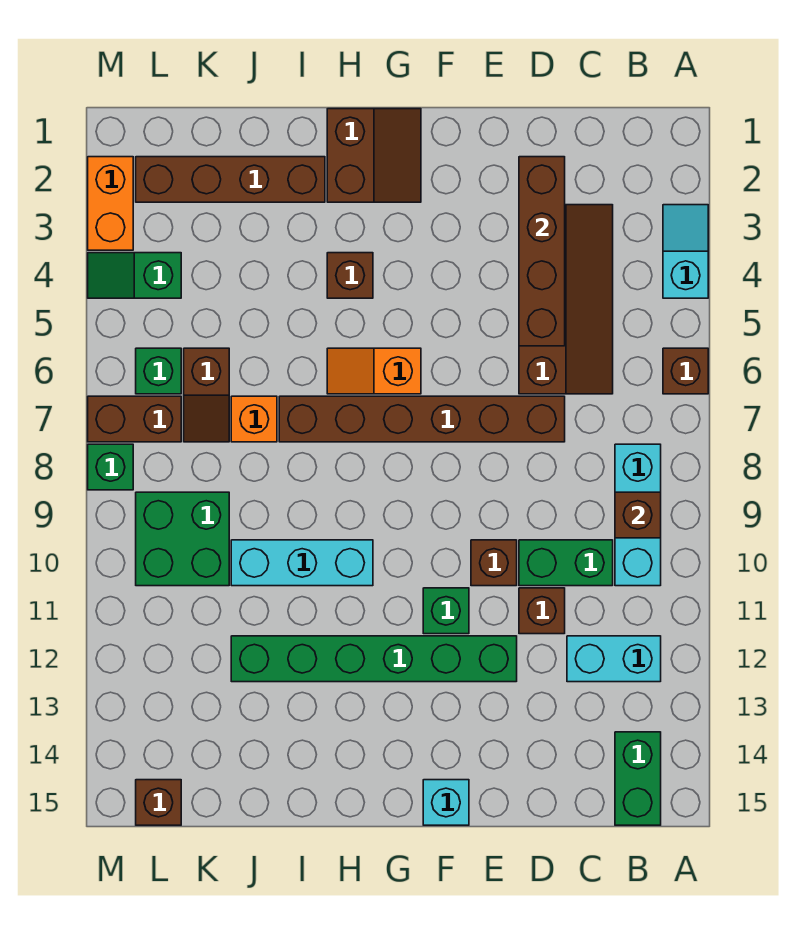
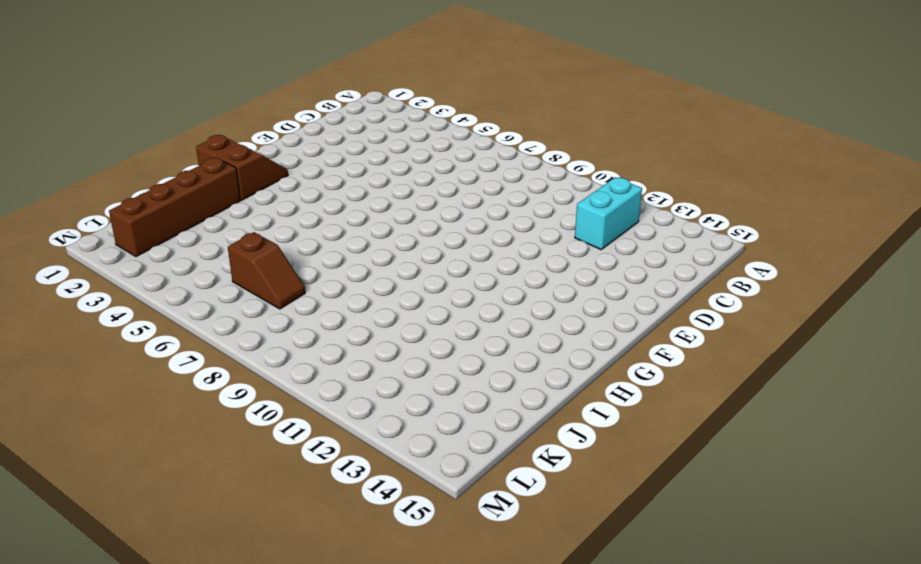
none -> cyan slope A3:A4 level 1 top 4
none -> brown brick A6 level 1
none -> cyan brick B8:B10 level 1

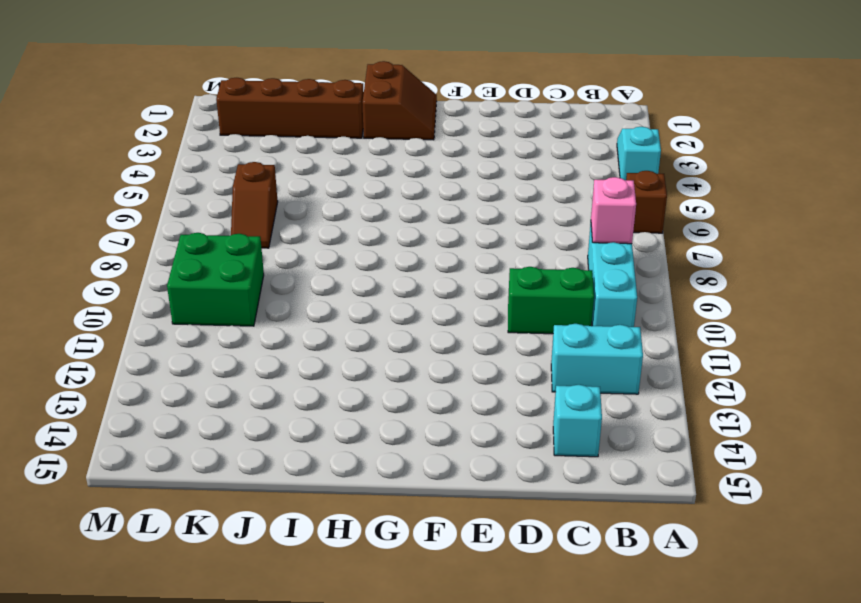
pink brick B8 level 2 -> none
cyan brick C14 level 1 -> cyan brick F15 level 1
none -> green brick B14:B15 level 1
none -> brown slope C3:D6 level 1 top D
none -> brown brick D7:I7 level 1

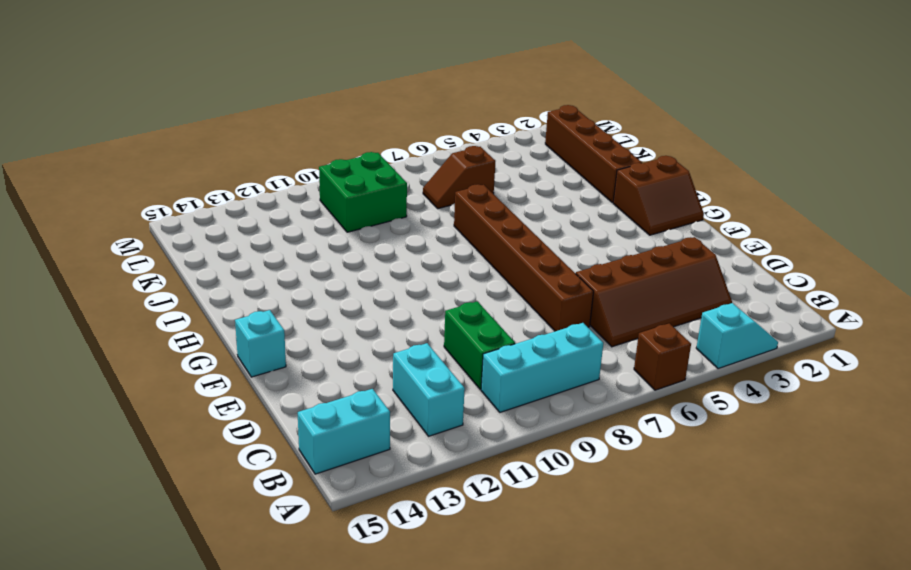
cyan brick B14:B15 level 1 -> green brick B14:B15 level 1
none -> brown brick D11 level 1
none -> brown brick E10 level 1
none -> green brick E12:J12 level 1

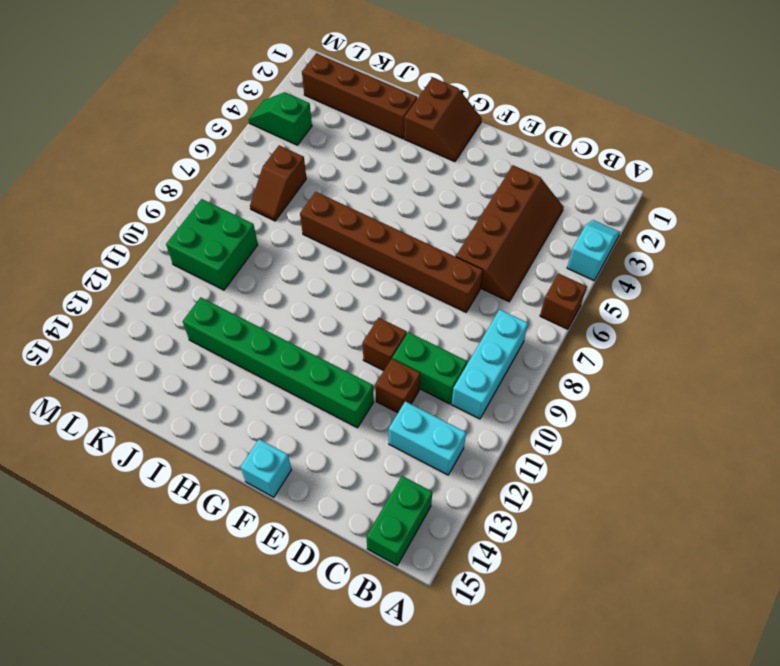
none -> green brick F11 level 1
none -> orange slope G6:H6 level 1 top G
none -> brown brick H4 level 1

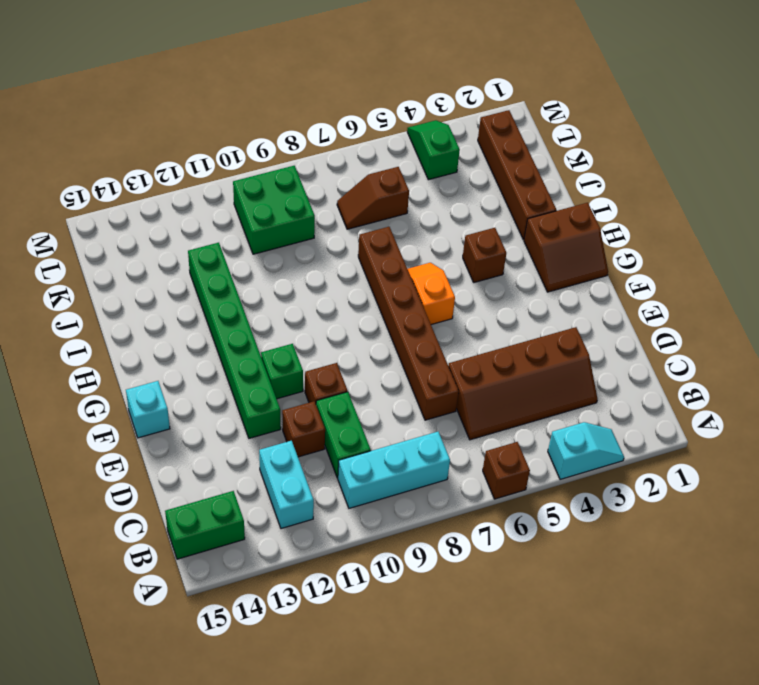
none -> cyan brick H10:J10 level 1
none -> orange brick J7 level 1
none -> green brick L6 level 1

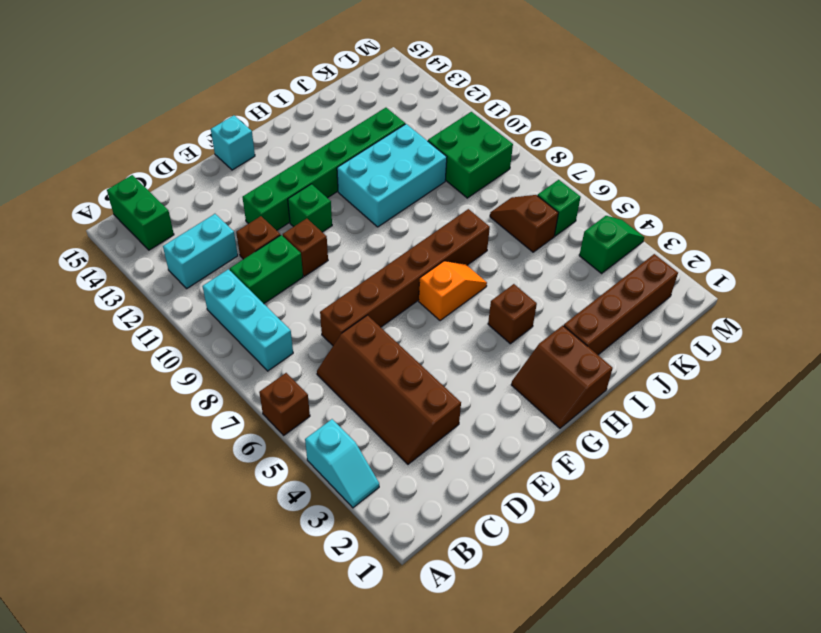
cyan brick H10:J11 level 1 -> cyan brick H10:J10 level 1
none -> orange brick J7 level 1
none -> brown brick L7:M7 level 1
none -> brown brick L15 level 1

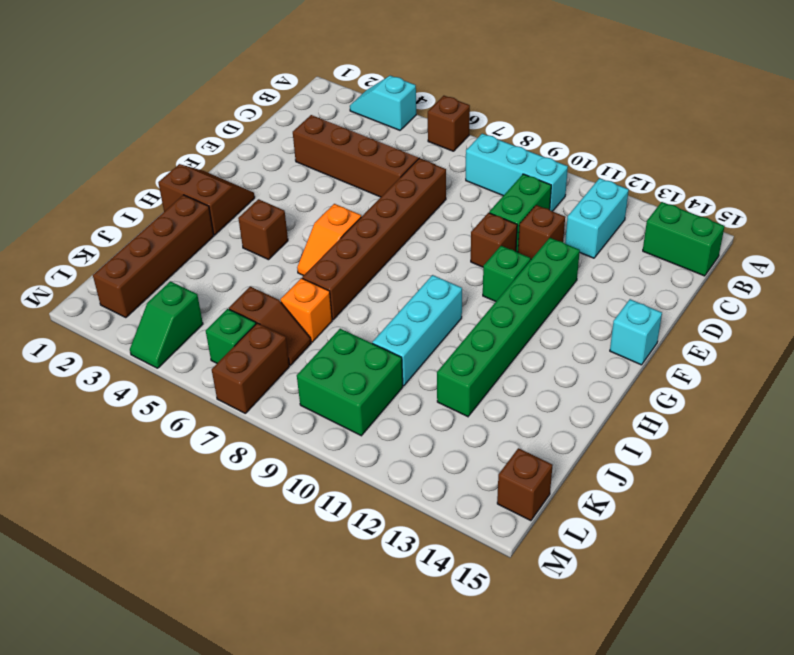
none -> orange brick M2:M3 level 1
none -> green brick M8 level 1
none -> brown brick B9 level 2

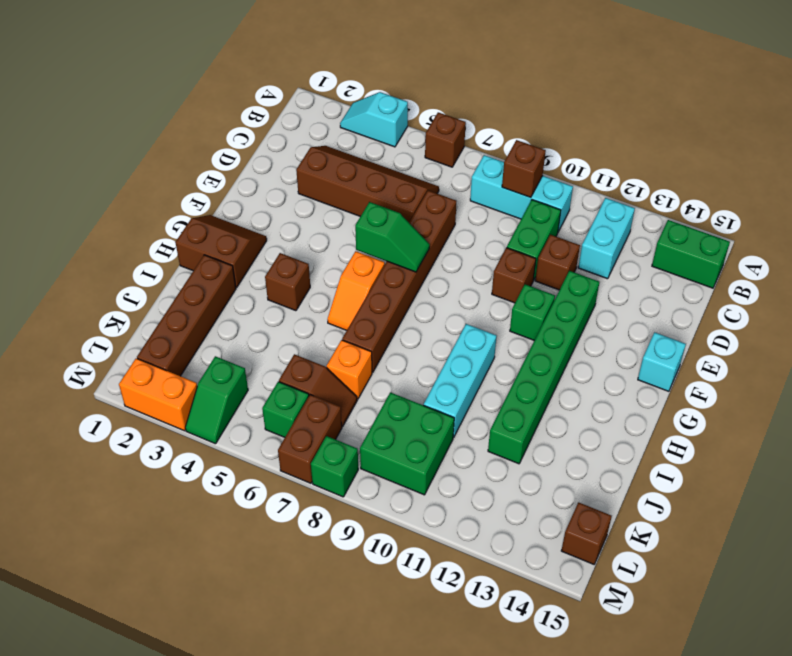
green slope F6:F7 level 2 top 6 -> none
none -> brown brick D2:D5 level 2

